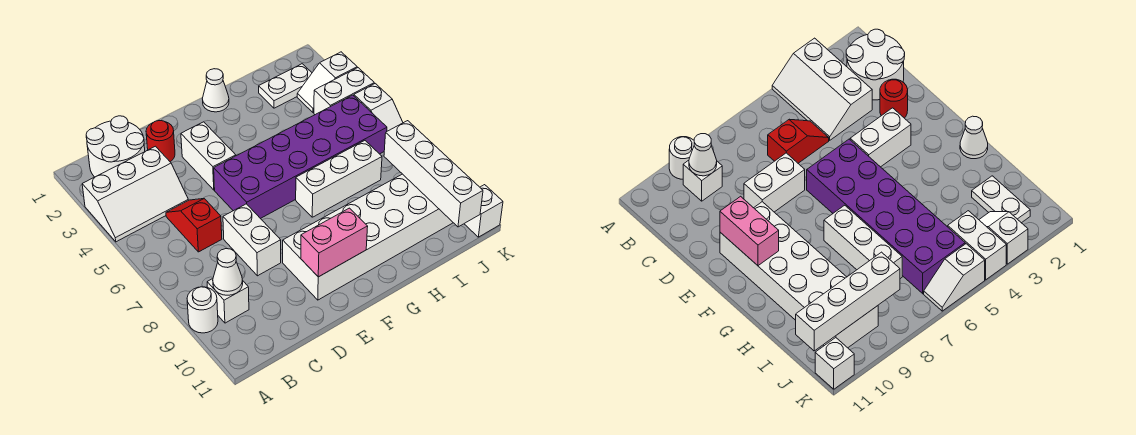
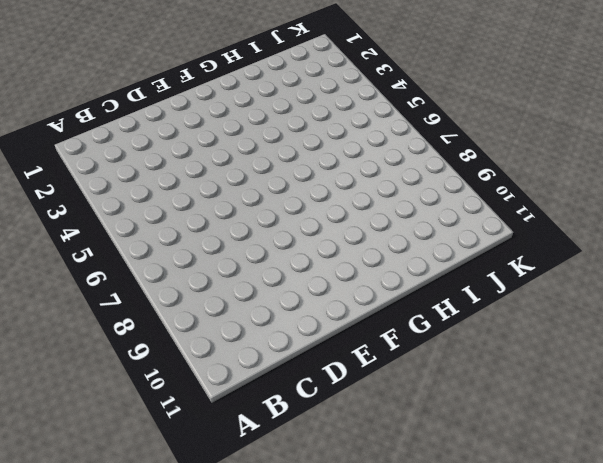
none -> white slope A3:C4 level 1 top 3
none -> white round brick A9 level 1
none -> white round brick B1:C2 level 1

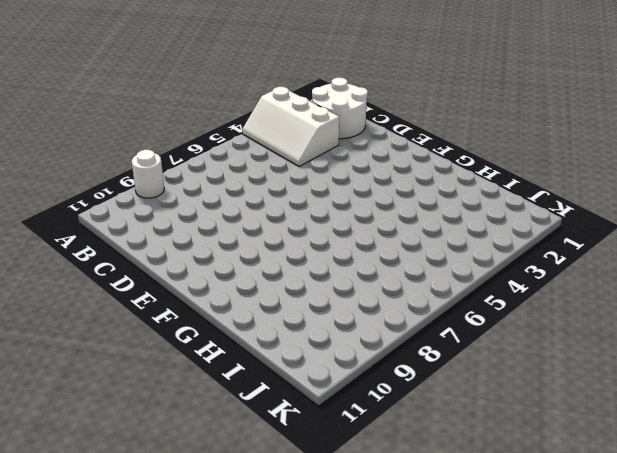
none -> white brick B9 level 1
none -> red slope C5:C6 level 1 top 6
none -> red round brick D2 level 1

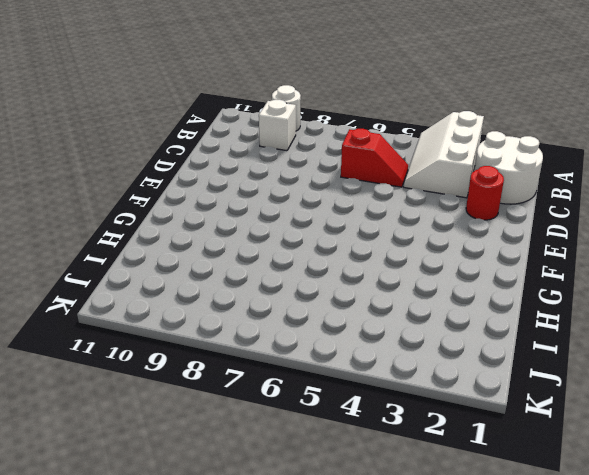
none -> white brick D7:D8 level 1
none -> white brick E3:E4 level 1
none -> purple brick E5:J6 level 1

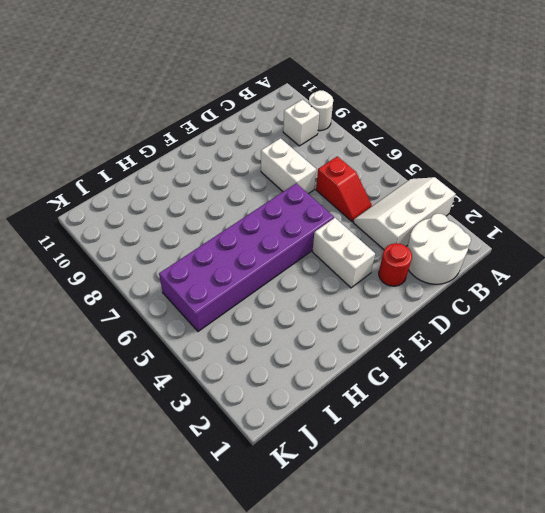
none -> white brick E9:J10 level 1
none -> white cone G1 level 1
none -> white brick G7:I7 level 1

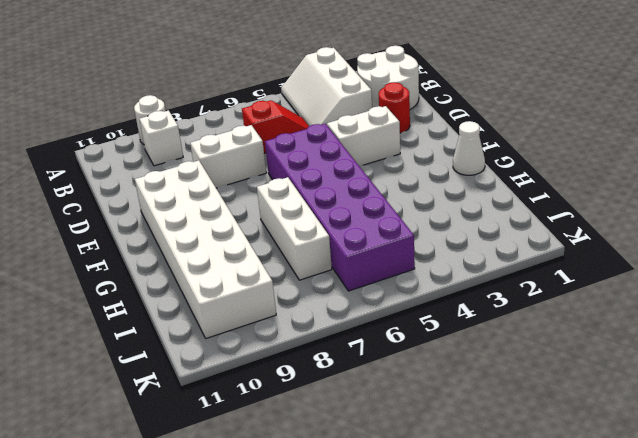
none -> white plate I2:J2 level 1
none -> white slope J3:K3 level 1 top K
none -> white brick J4:K4 level 1

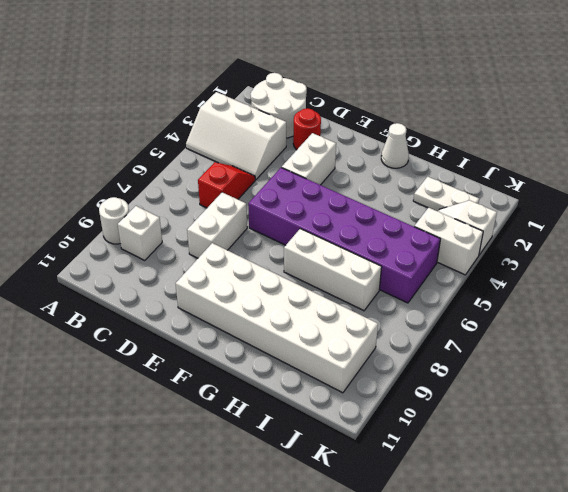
none -> white slope K5:K6 level 1 top 5
none -> white brick K11 level 1
none -> white cone B9 level 2

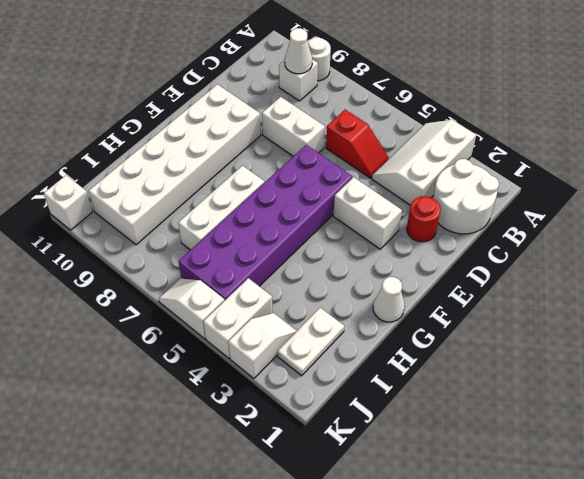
none -> pink brick E10:F10 level 2
none -> white brick J8:J11 level 2

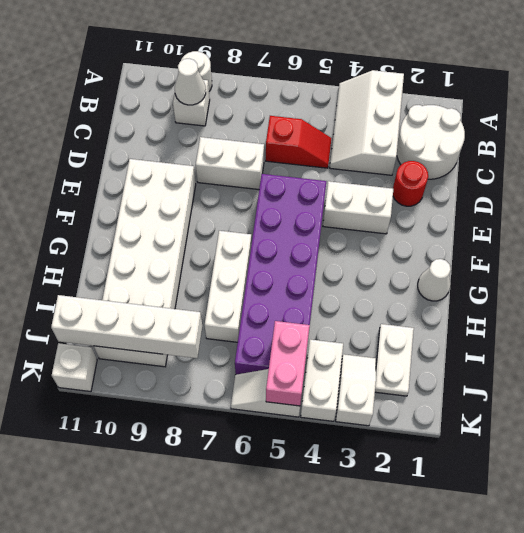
pink brick J5:K5 level 2 -> pink brick E10:F10 level 2

